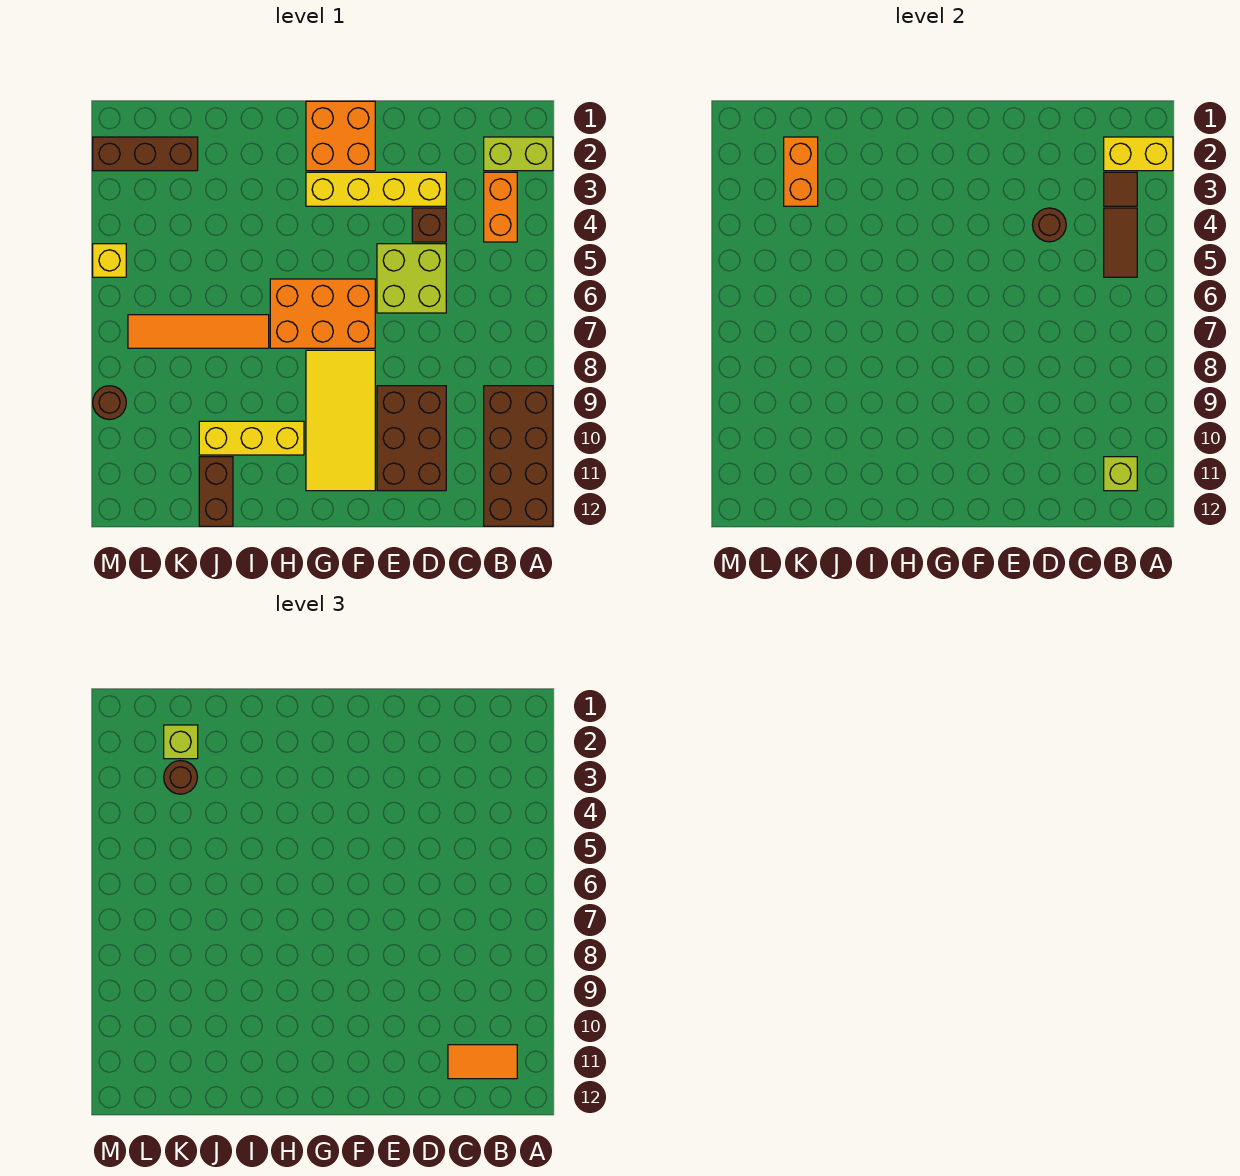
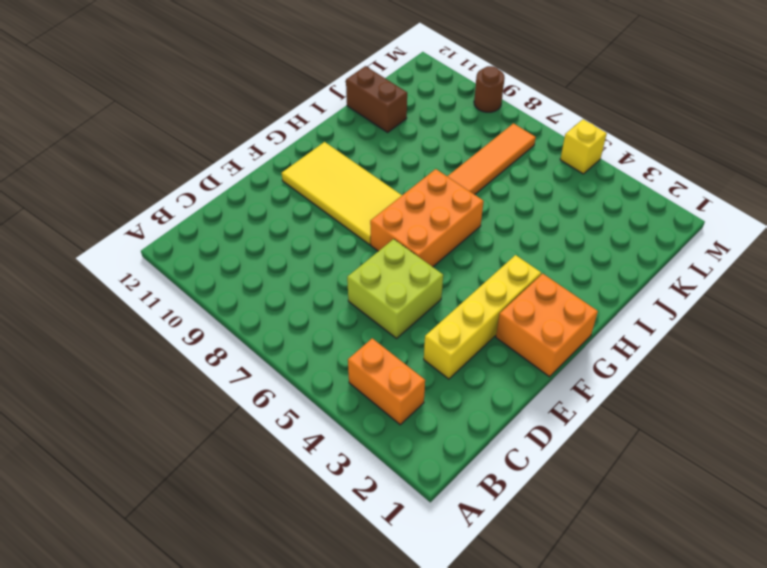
none -> lime brick A2:B2 level 1
none -> brown brick A9:B12 level 1
none -> brown brick D4 level 1

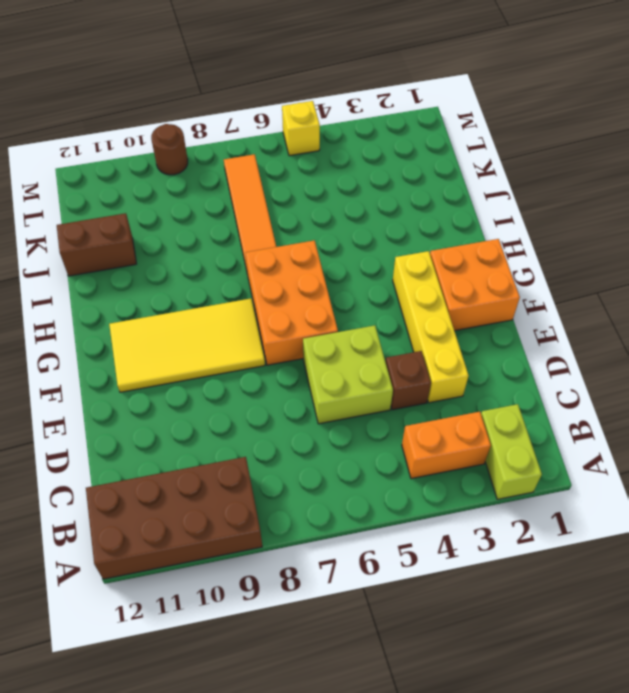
none -> brown brick D9:E11 level 1
none -> yellow brick H10:J10 level 1
none -> brown brick K2:M2 level 1

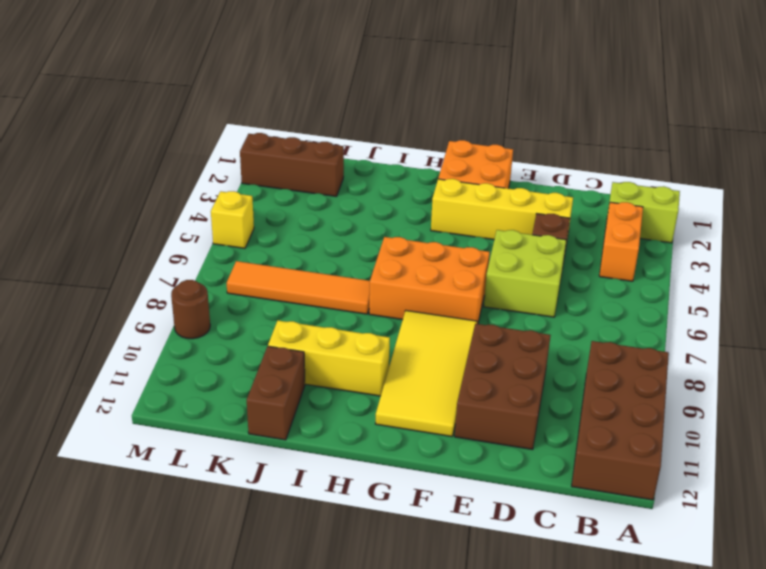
none -> yellow brick A2:B2 level 2
none -> brown tile B3 level 2
none -> brown tile B4:B5 level 2

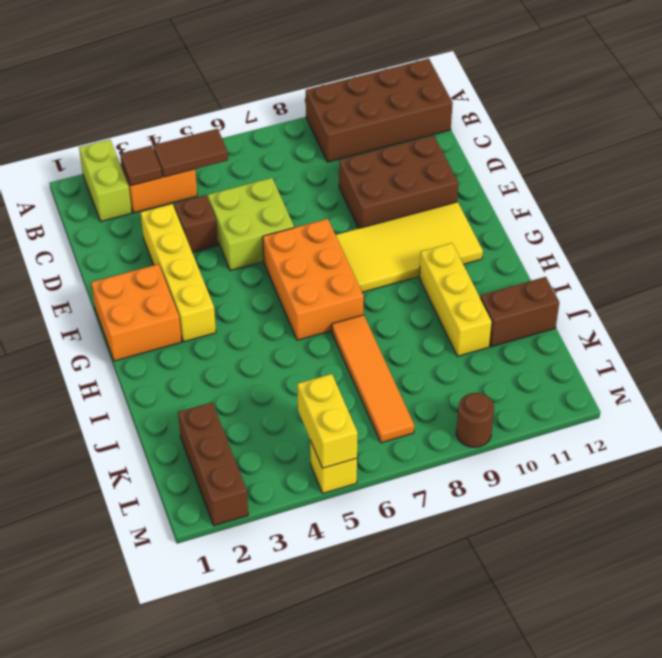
yellow brick L5:M5 level 2 -> yellow brick A2:B2 level 2
none -> lime brick B11 level 2
none -> brown round brick D4 level 2
none -> orange brick K2:K3 level 2

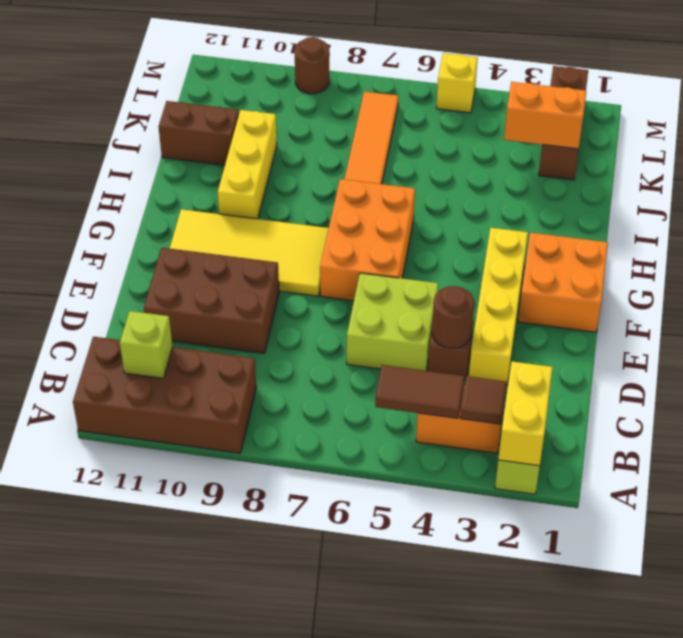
none -> orange tile B11:C11 level 3
none -> lime brick K2 level 3
none -> brown round brick K3 level 3

